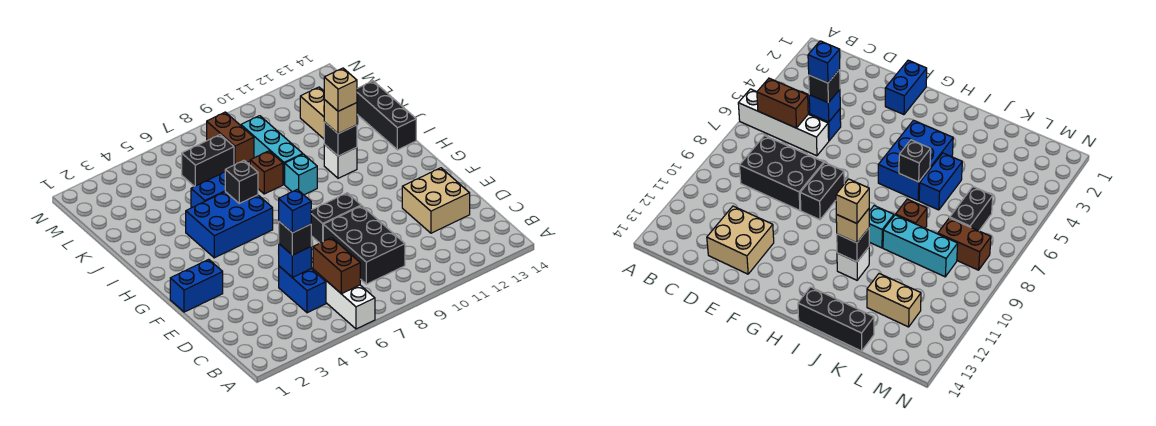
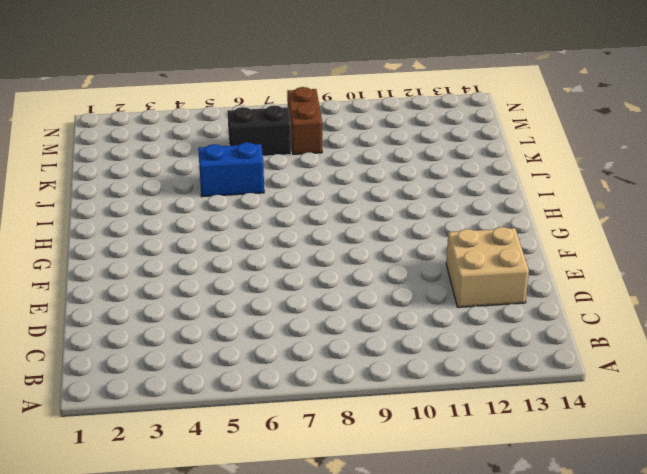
none -> white brick A6:D6 level 1
none -> blue brick C5:D5 level 1
none -> black brick C8:E9 level 1

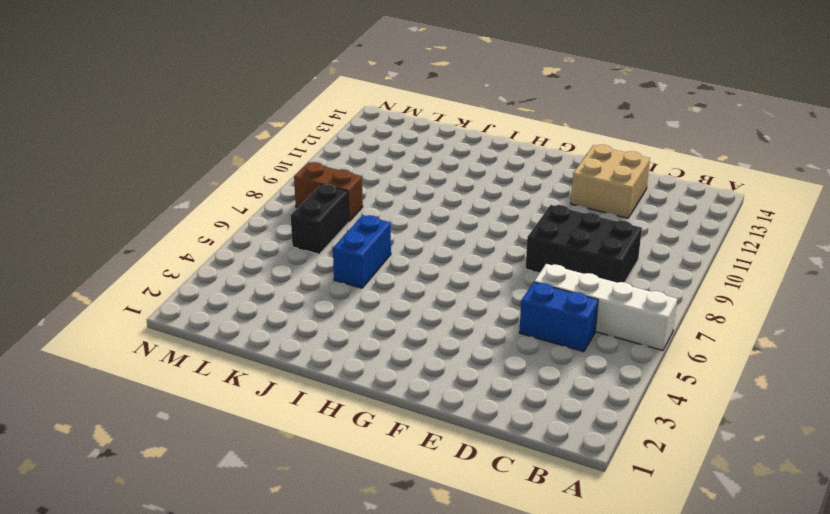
none -> blue brick F1:F2 level 1
none -> black brick F8:F9 level 1
none -> blue brick H4:I6 level 1

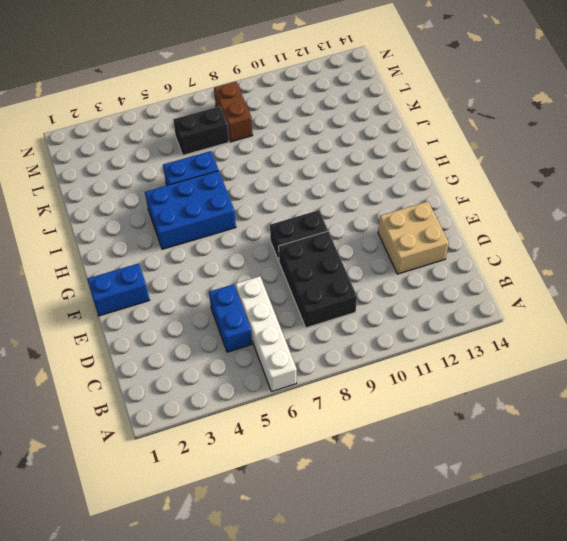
none -> cyan brick I9 level 1
none -> white brick I11 level 1
none -> black brick I14:K14 level 1

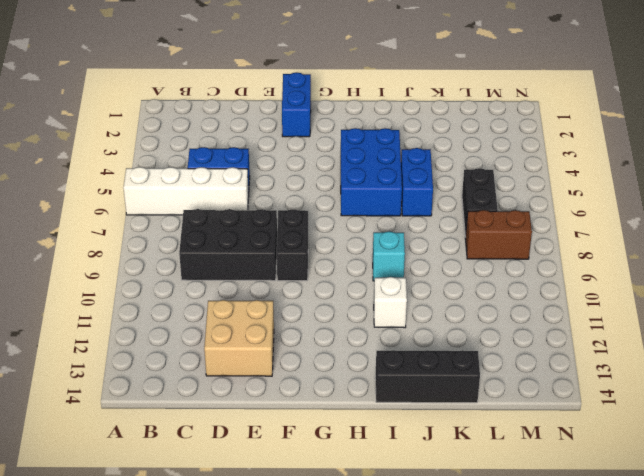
none -> brown brick J8 level 1
none -> cyan brick J9:L9 level 1
none -> tan brick K12:L12 level 1

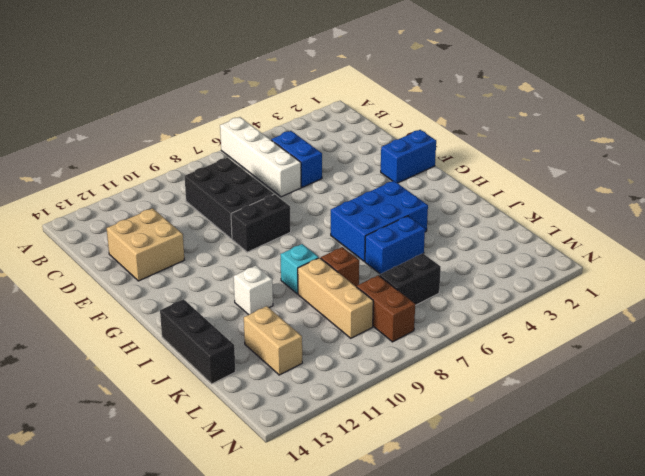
tan brick J9:L9 level 1 -> cyan brick J9:L9 level 1
none -> brown brick B6:C6 level 2
none -> blue brick D5 level 2
none -> black brick I6 level 2

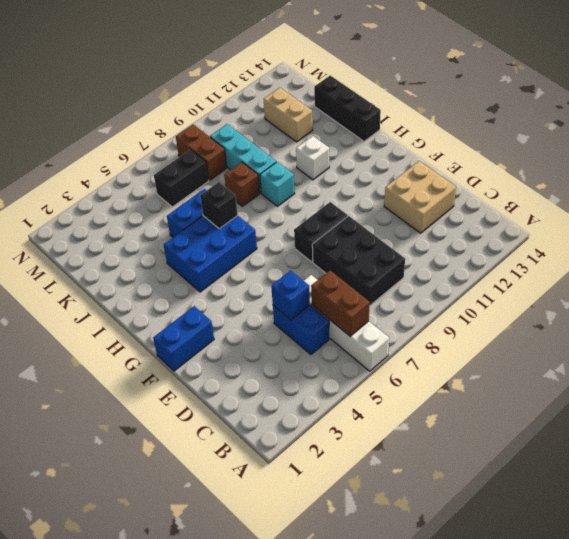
none -> black brick I11 level 2
none -> black brick D5 level 3
none -> tan brick I11 level 3

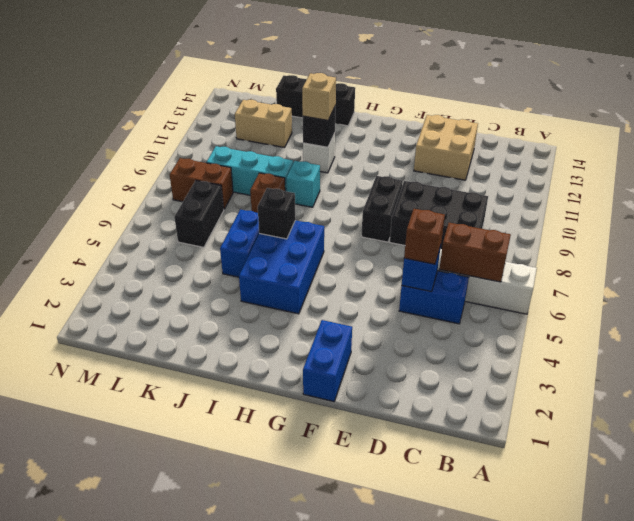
brown brick D5 level 3 -> black brick D5 level 3
none -> blue brick D5 level 4
none -> tan brick I11 level 4

